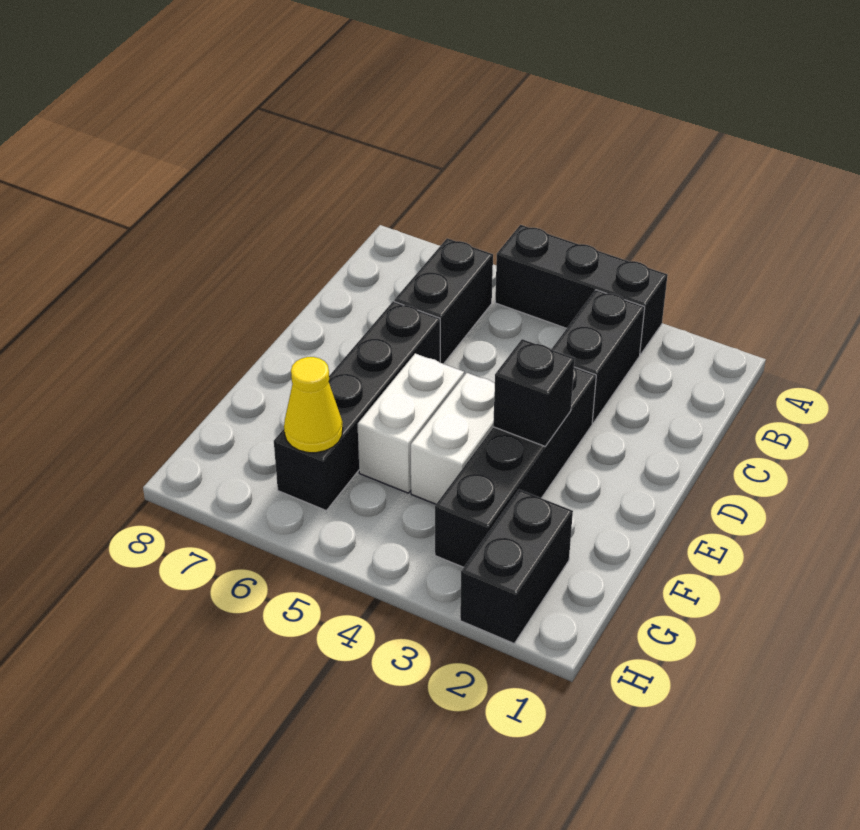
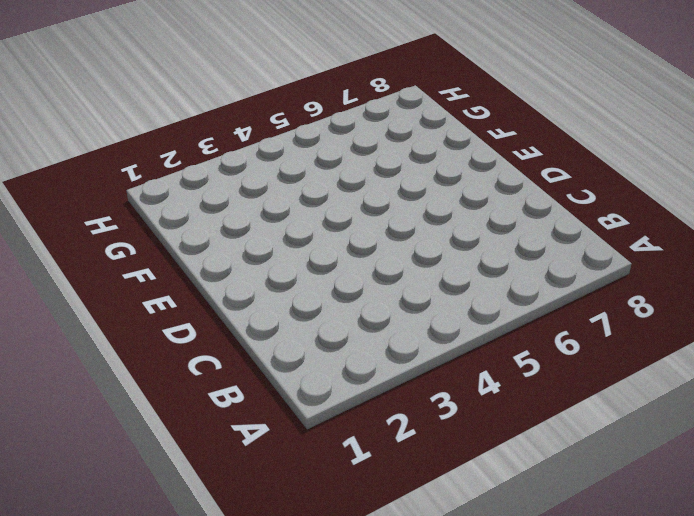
none -> black brick A3:A5 level 1
none -> black brick B3:C3 level 1

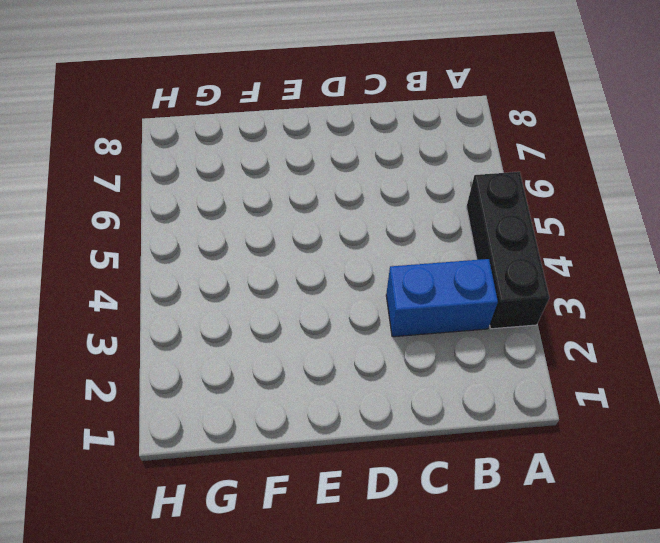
blue brick B3:C3 level 1 -> black brick B3:C3 level 1
none -> black brick B6:C6 level 1
none -> black brick D3:G3 level 1

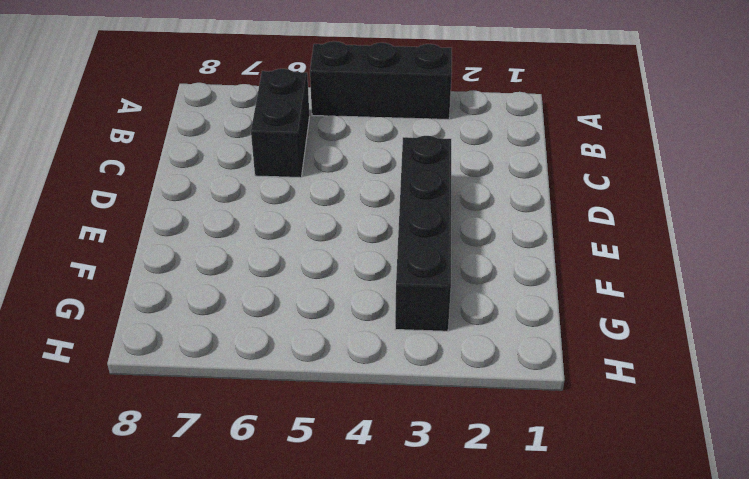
none -> black brick B3:C3 level 1
none -> black brick D6:G6 level 1

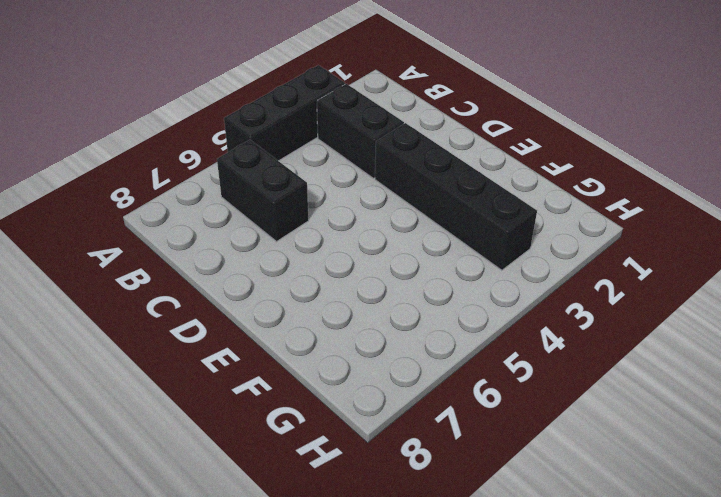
none -> black brick D6:G6 level 1
none -> white brick E4:F4 level 1

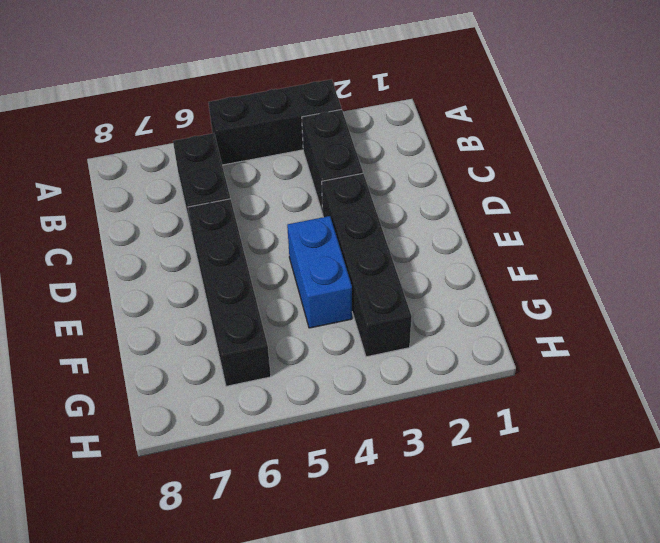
blue brick E4:F4 level 1 -> white brick E4:F4 level 1
none -> white brick E5:F5 level 1
none -> black brick G2:H2 level 1

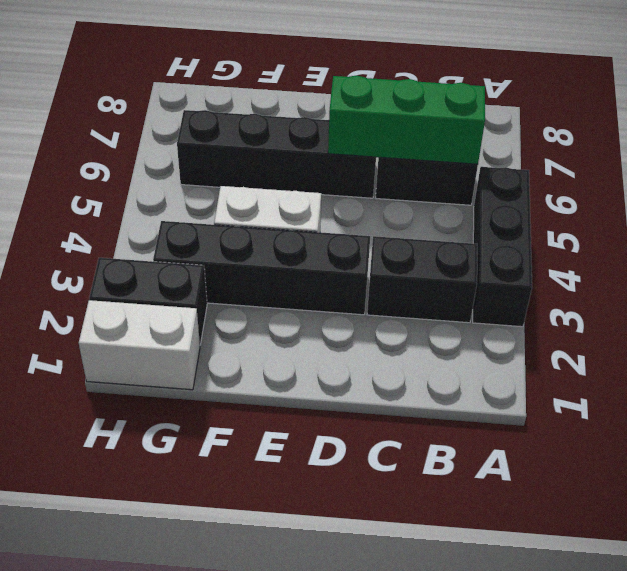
green brick B6:D6 level 2 -> none
white brick G1:H1 level 1 -> white brick E5:F5 level 1
none -> black brick E3 level 2
none -> yellow cone G6 level 2

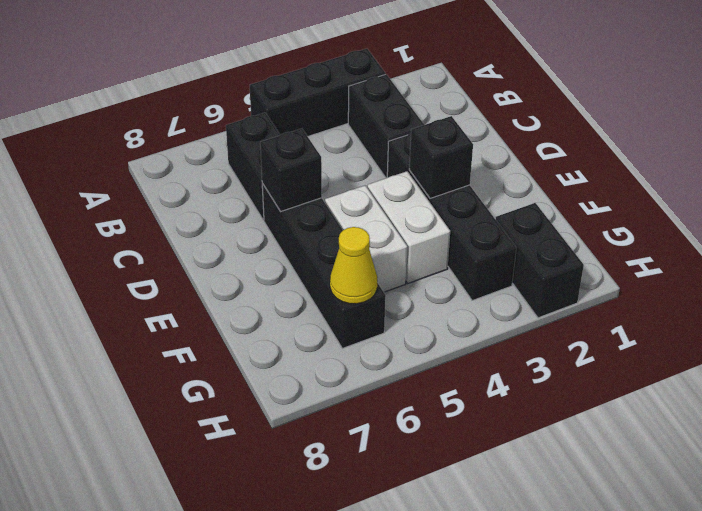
black brick D6 level 2 -> none

